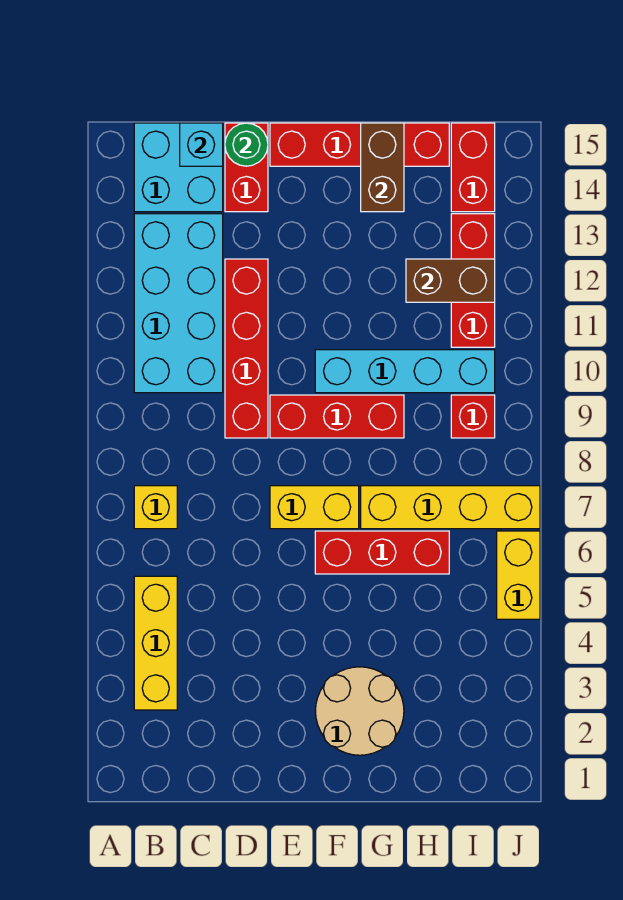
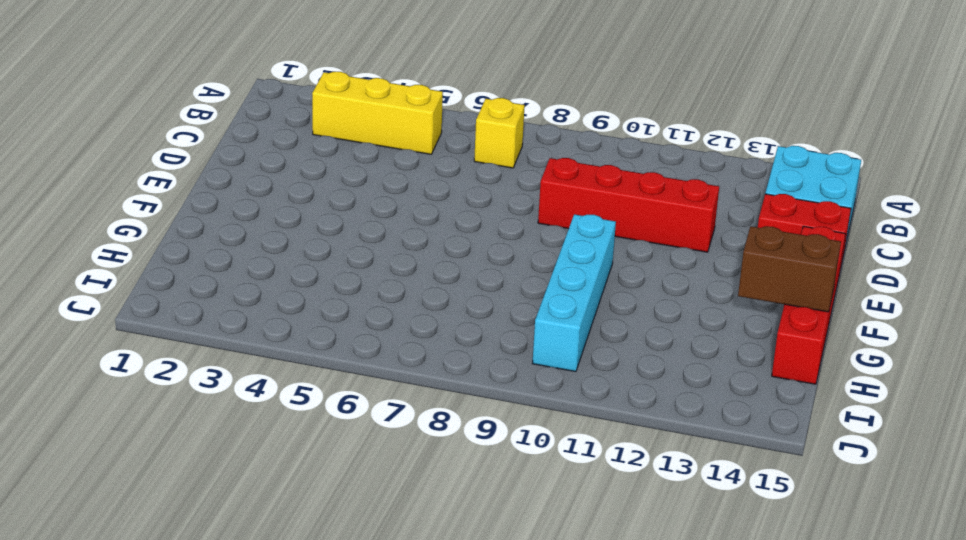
none -> cyan brick B10:C13 level 1
none -> yellow brick E7:F7 level 1
none -> red brick E9:G9 level 1

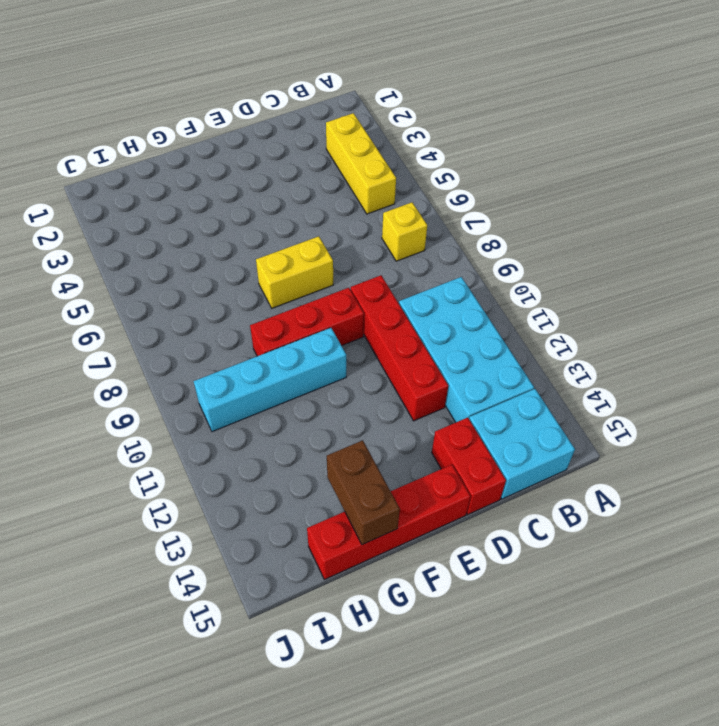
none -> tan round brick F2:G3 level 1
none -> red brick F6:H6 level 1
none -> yellow brick G7:J7 level 1

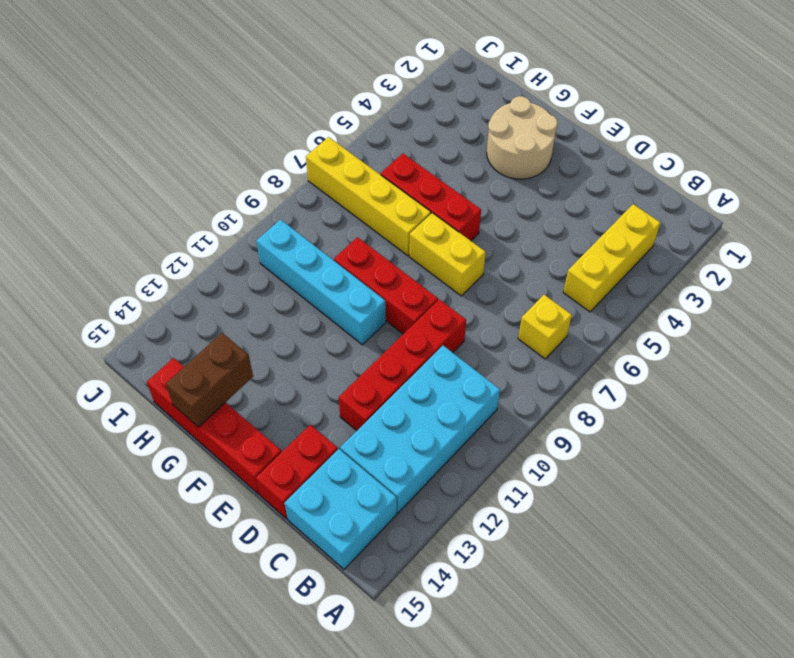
none -> red brick I9 level 1
none -> red brick I11:I13 level 1
none -> red brick I14:I15 level 1

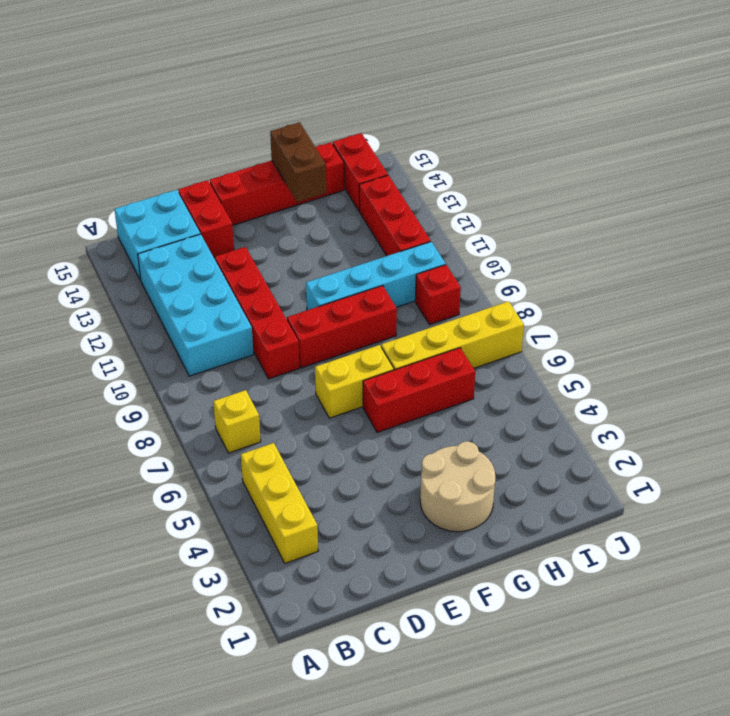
none -> yellow brick J5:J6 level 1
none -> cyan brick C15 level 2
none -> green round brick D15 level 2

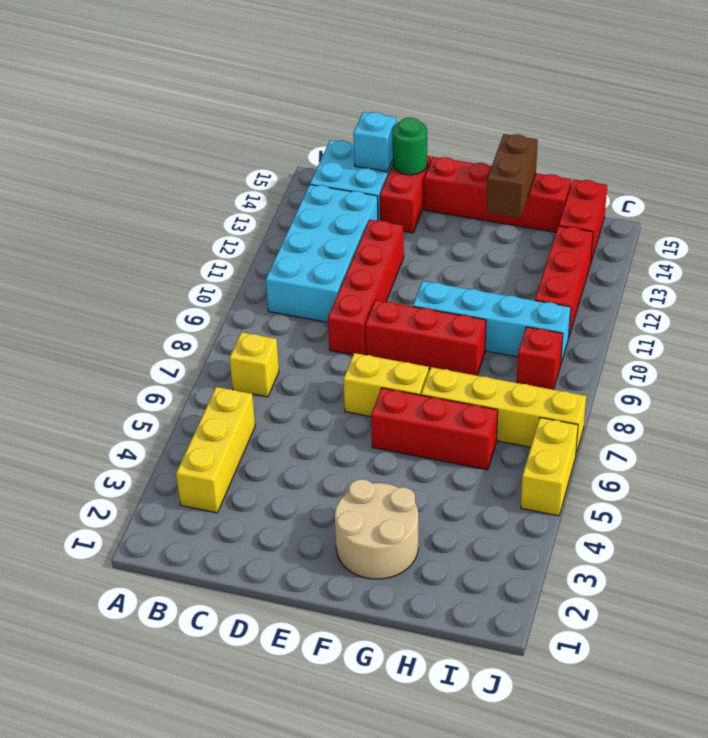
none -> brown brick H12:I12 level 2

